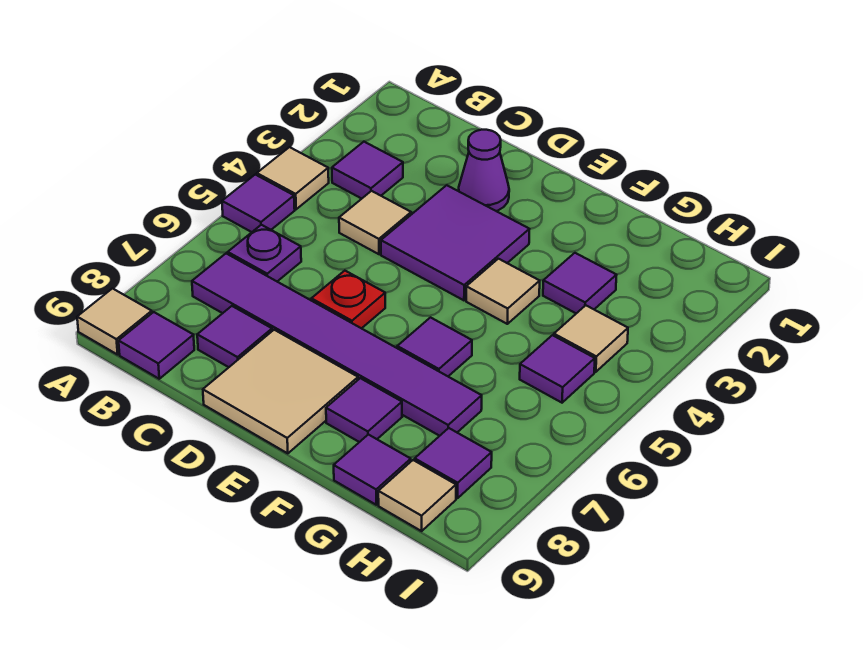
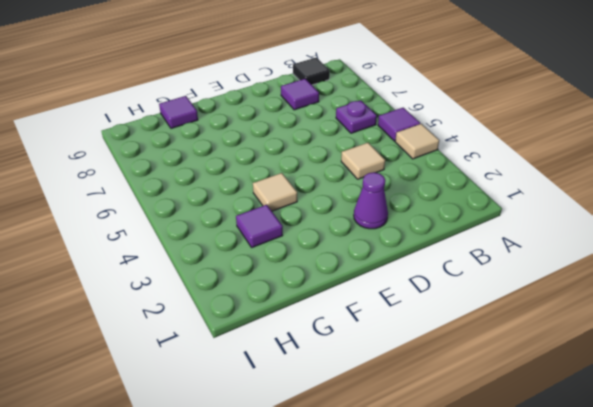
black tile B9 level 1 -> purple tile B9 level 1
none -> tan tile A9 level 1
none -> purple tile B3 level 1
none -> purple tile B7:G7 level 1

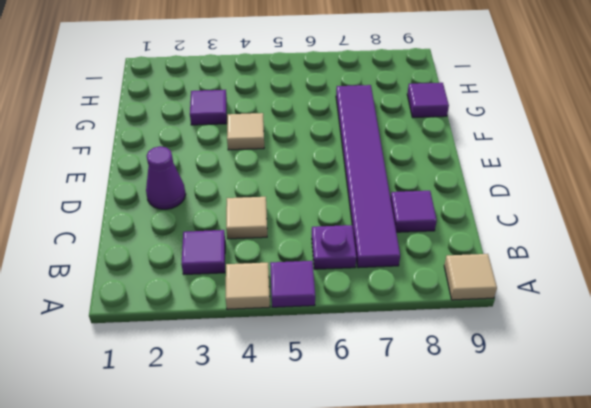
none -> purple tile B9 level 1
none -> purple tile D3:E4 level 1
none -> red plate D6 level 1

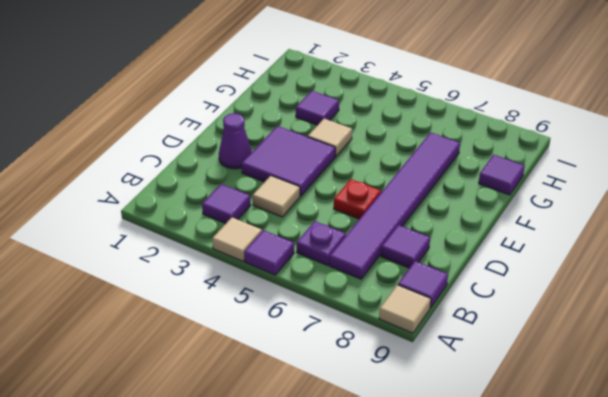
none -> tan tile D8:E9 level 1
none -> purple tile F6 level 1
none -> purple tile F8 level 1

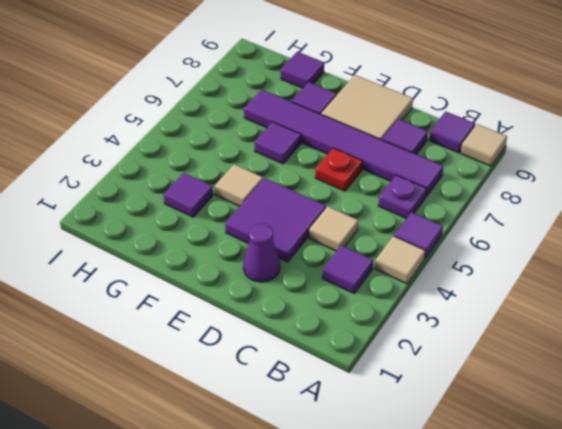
none -> tan tile H4 level 1
none -> purple tile H5 level 1
none -> purple tile H8 level 1

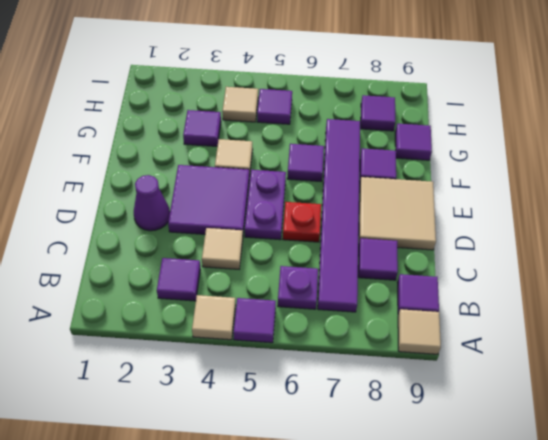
purple plate D5:E5 level 1 -> none
none -> tan tile H9 level 1

